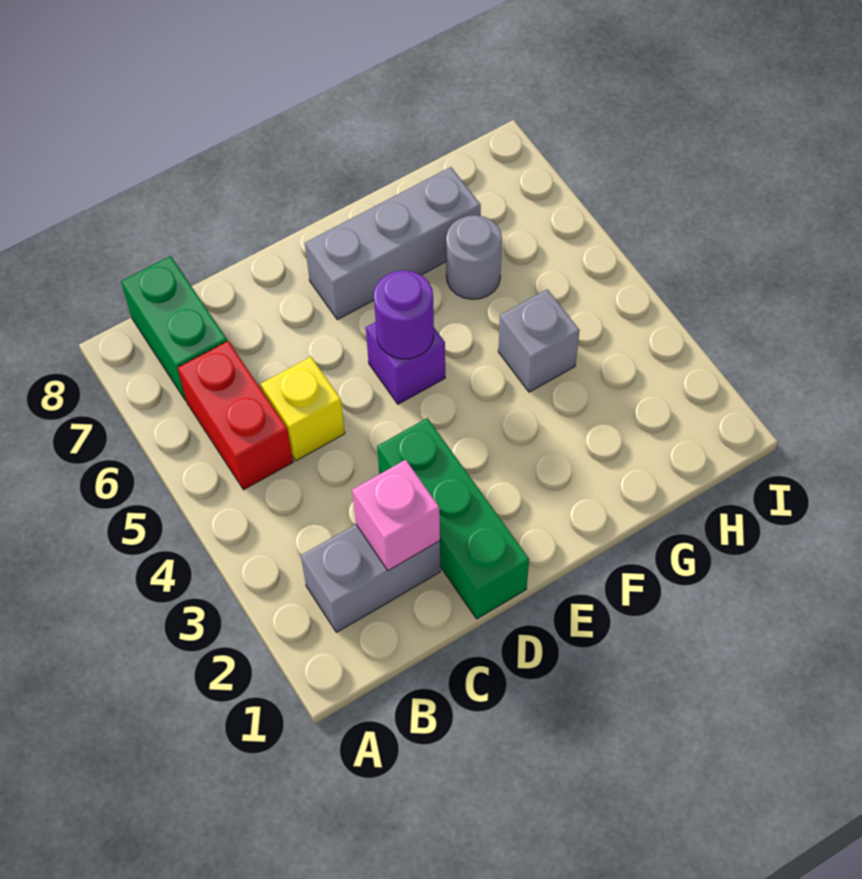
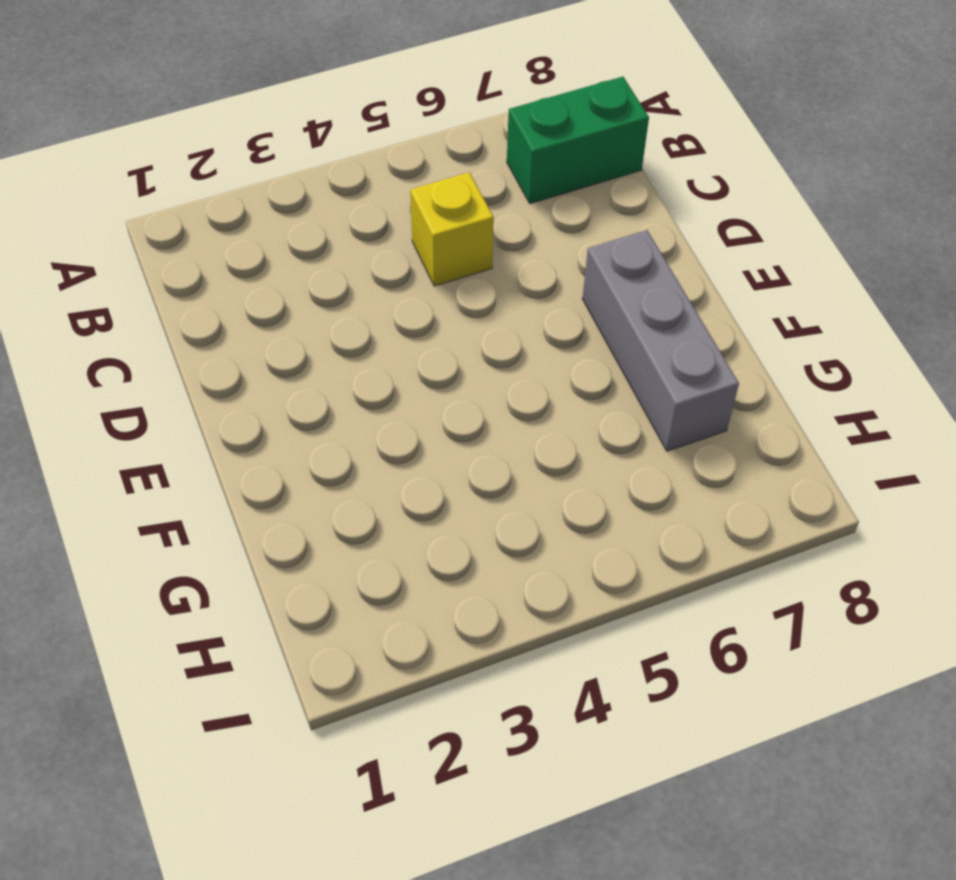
none -> grey brick B2:C2 level 1
none -> red brick B5:B6 level 1

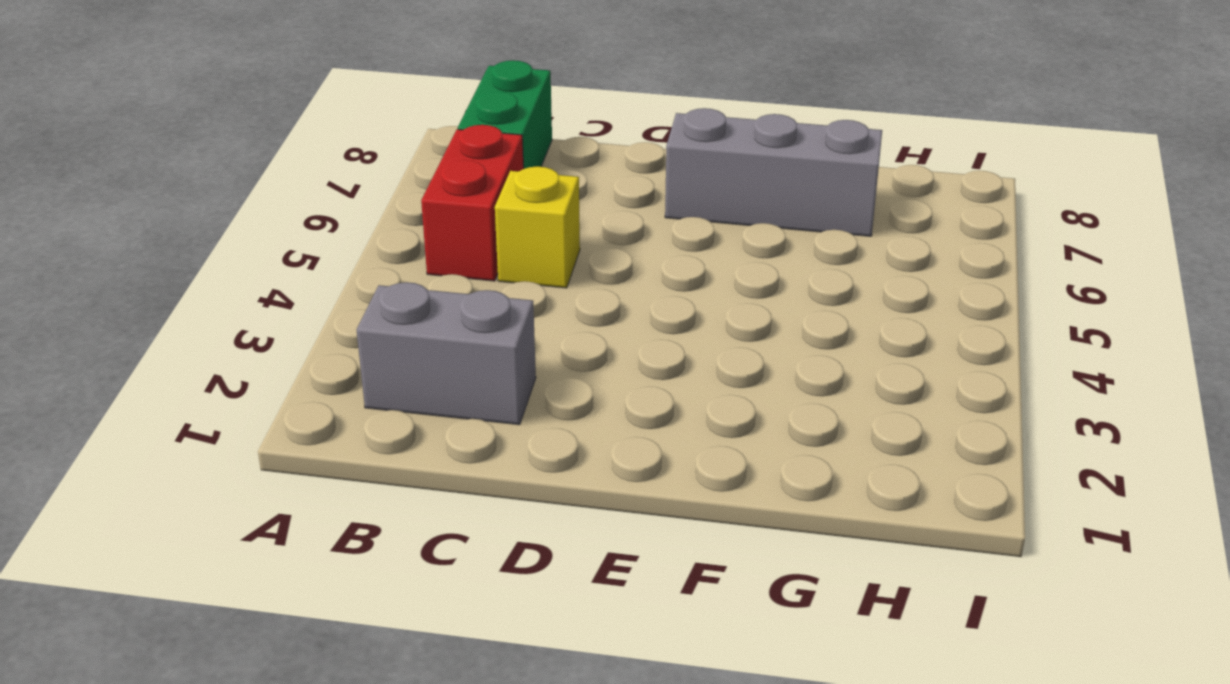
none -> green brick D1:D3 level 1
none -> purple brick E5 level 1

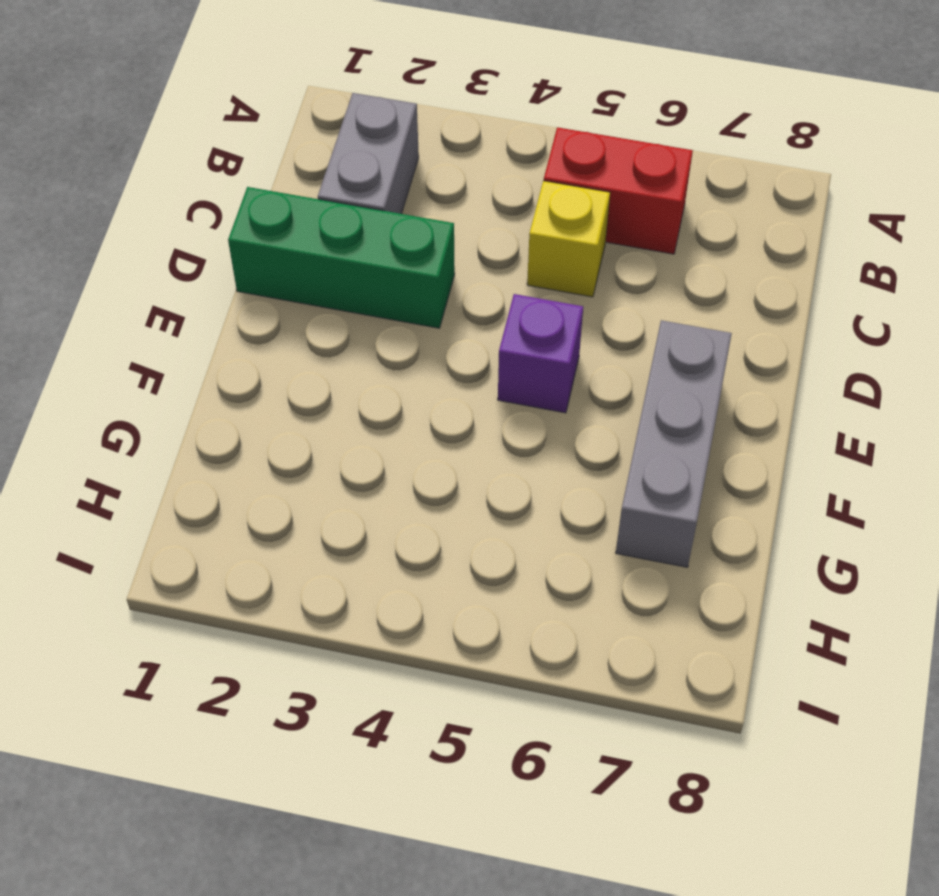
none -> green brick B7:B8 level 1
none -> grey brick G4 level 1

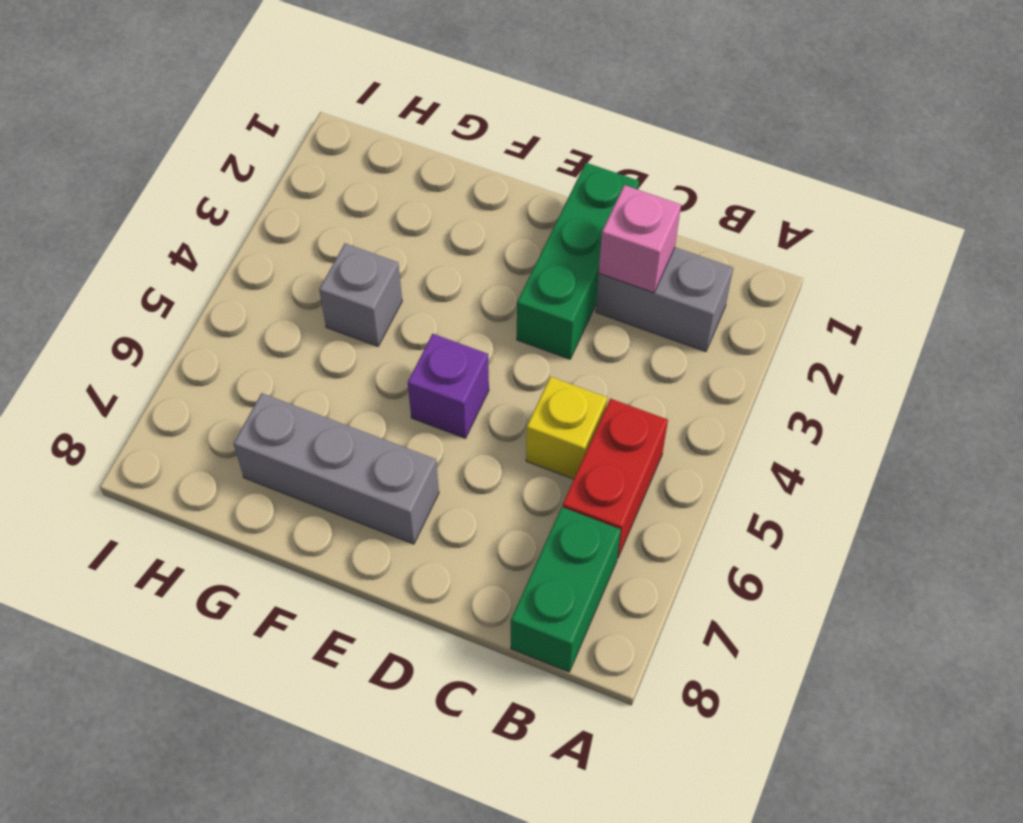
none -> grey round brick G6 level 1
none -> purple round brick E5 level 2

